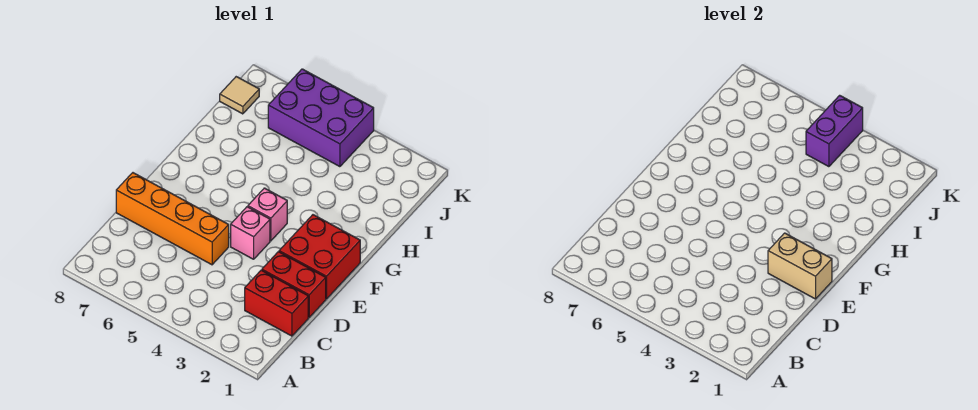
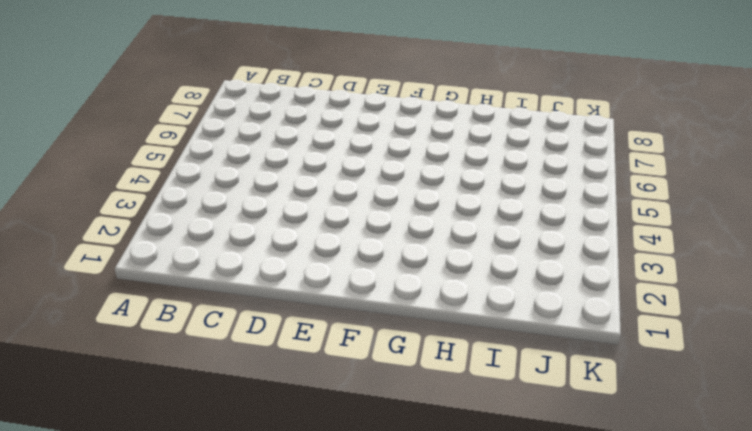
none -> red brick C1:C2 level 1
none -> red brick D1:D2 level 1

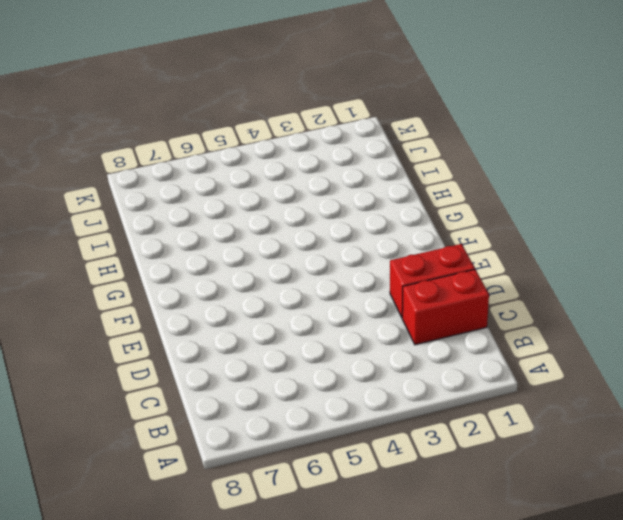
none -> orange brick D5:D8 level 1
none -> red brick E1:F2 level 1

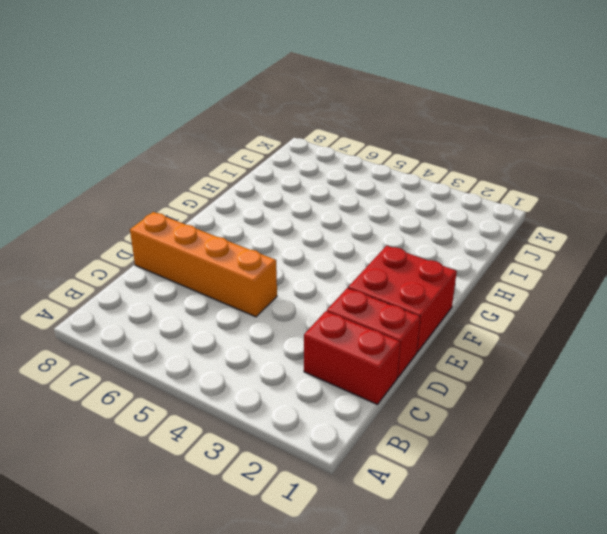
none -> pink brick E4 level 1
none -> pink brick F4 level 1

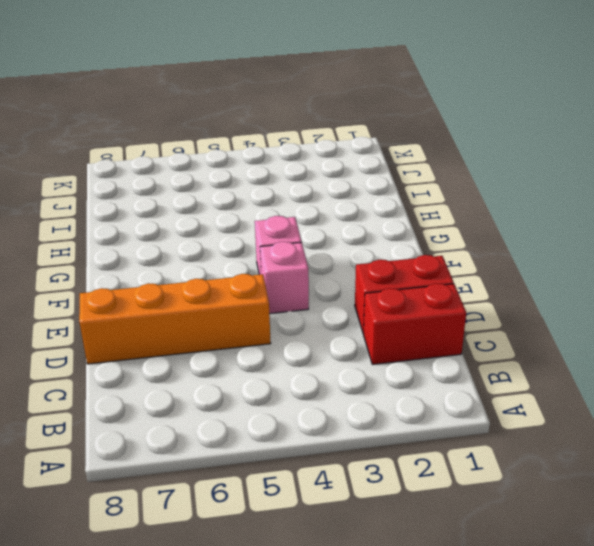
none -> red brick E1:F2 level 1
none -> purple brick J4:K6 level 1

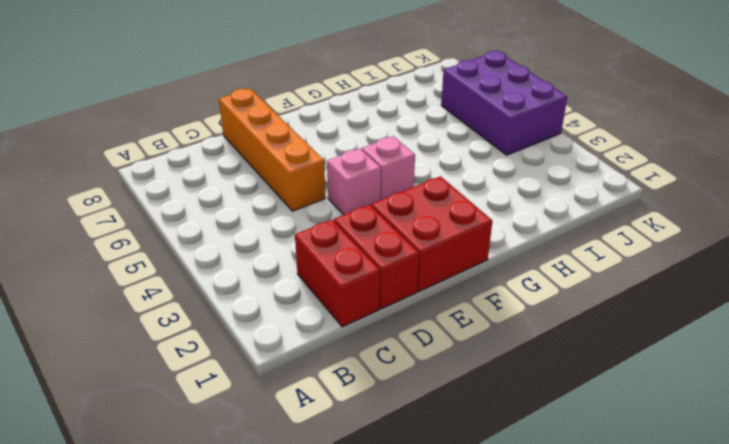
none -> tan tile J8 level 1
none -> tan brick E1:E2 level 2

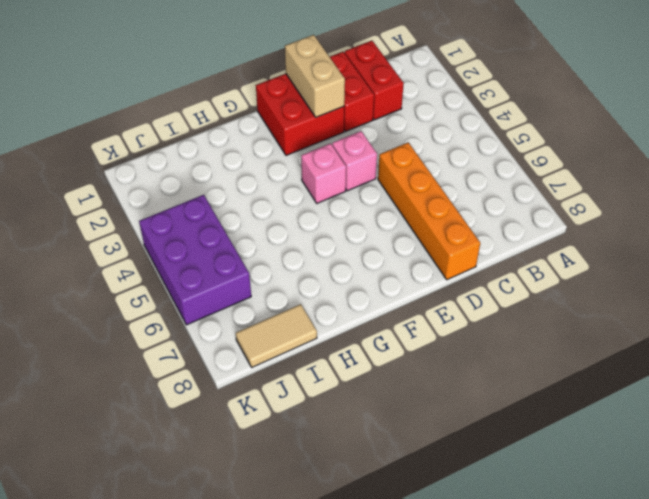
tan tile I8:J8 level 1 -> tan tile J8 level 1
none -> purple brick J4:K4 level 2

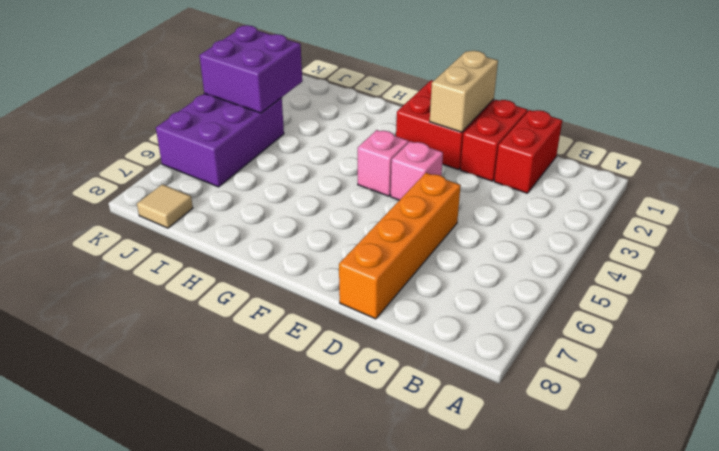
purple brick J3:K4 level 2 -> purple brick J4:K4 level 2

